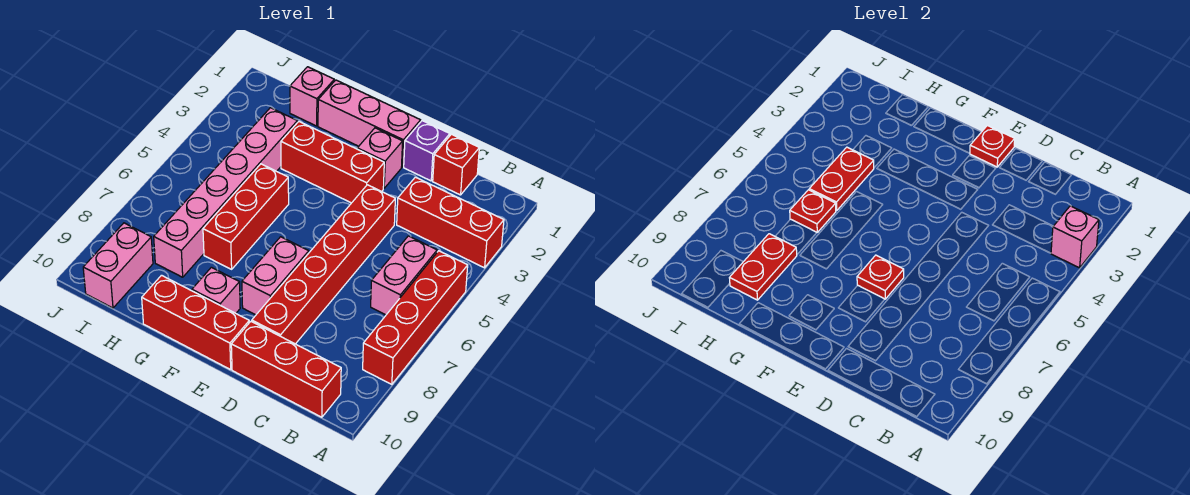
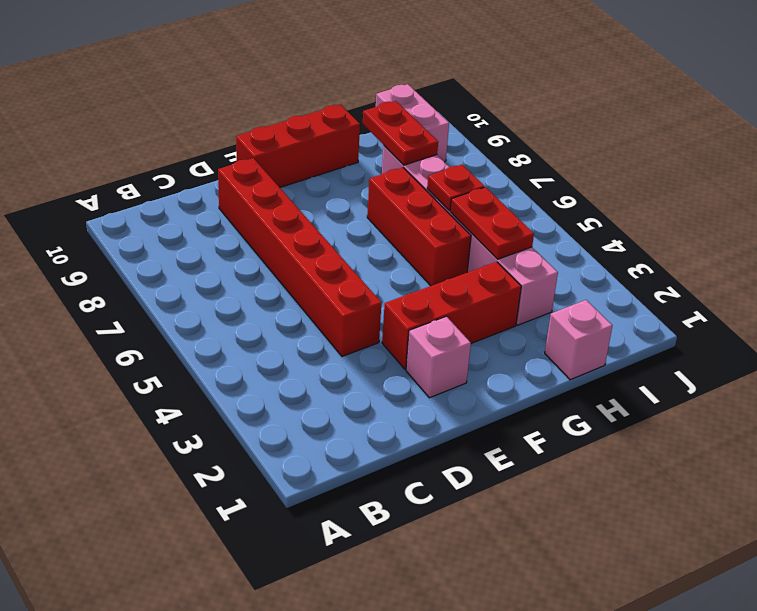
none -> red brick A3:C3 level 1
none -> red brick A5:A8 level 1
none -> pink brick B5:B6 level 1

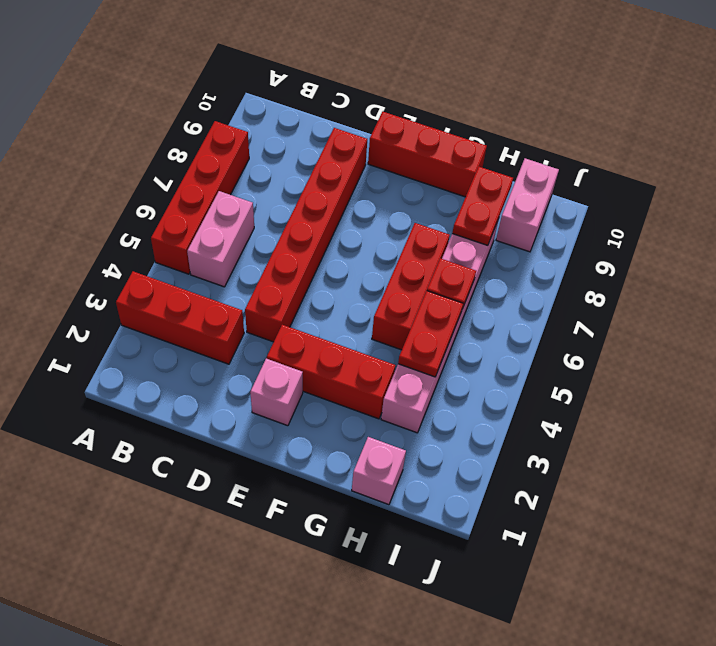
none -> red brick B10:D10 level 1
none -> red brick C1 level 1
none -> purple brick D1 level 1

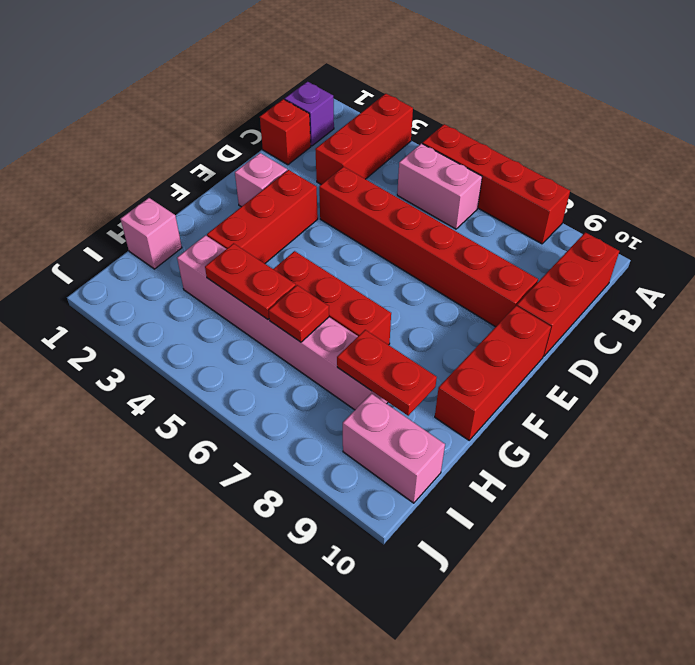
purple brick B1 level 1 -> purple brick D1 level 1
none -> pink brick E1:G1 level 1
none -> pink brick E7:E8 level 1
none -> pink brick F9 level 1

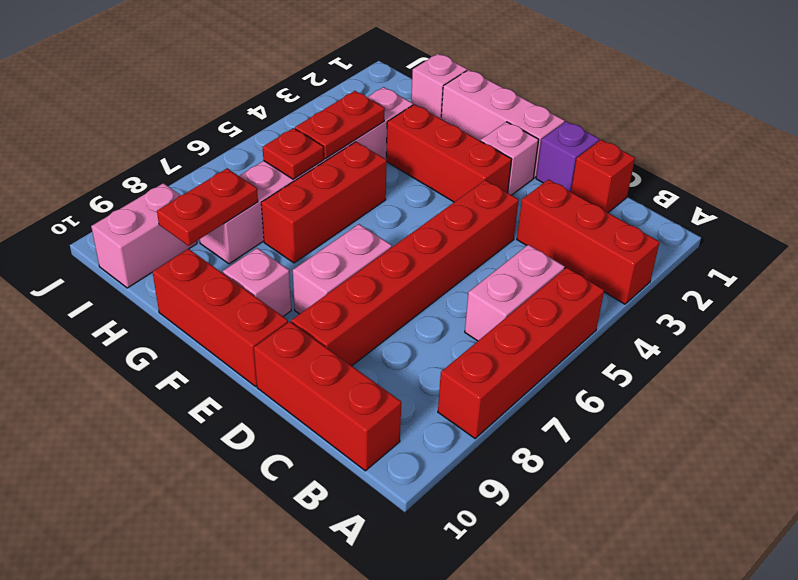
none -> pink brick A3 level 2
none -> red plate E1 level 2
none -> red plate E7 level 2

